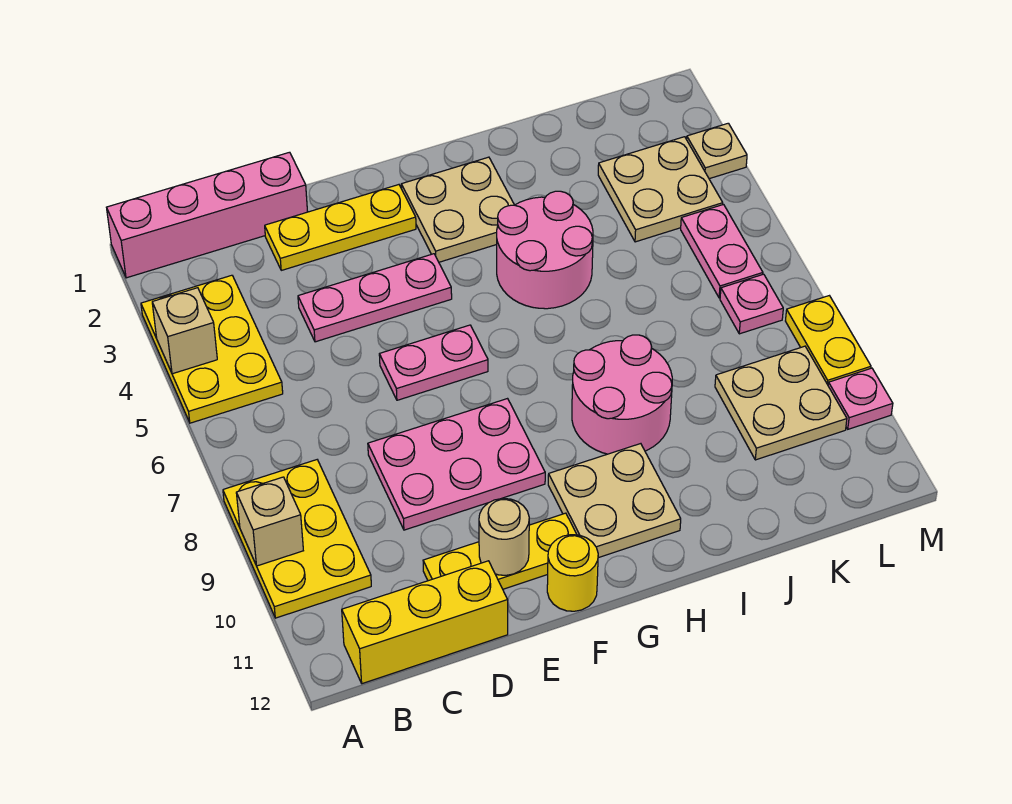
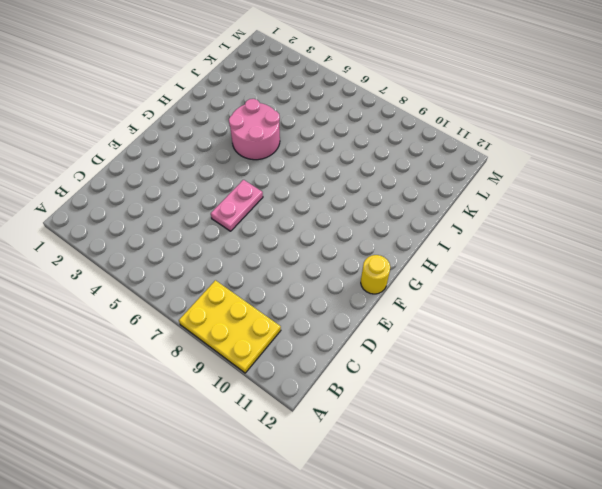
none -> pink brick A1:D1 level 1
none -> yellow plate A3:B5 level 1
none -> yellow brick B12:D12 level 1

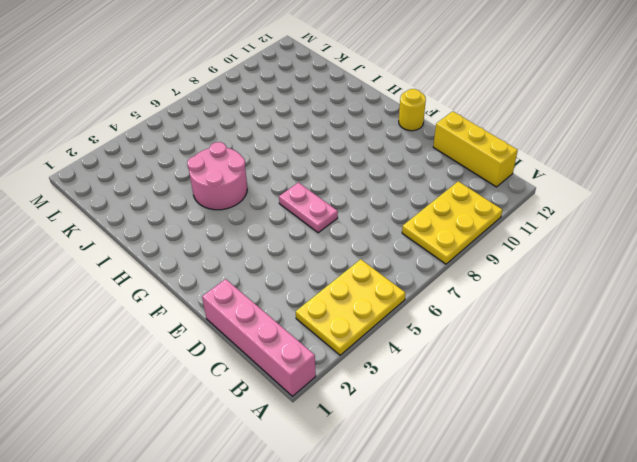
none -> yellow plate D2:F2 level 1
none -> pink plate D4:F4 level 1
none -> pink plate D8:F9 level 1

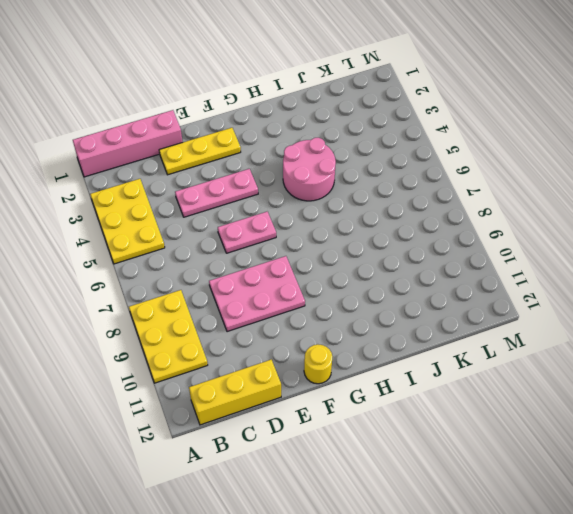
none -> yellow plate D11:F11 level 1
none -> tan plate G2:H3 level 1
none -> tan plate G10:H11 level 1

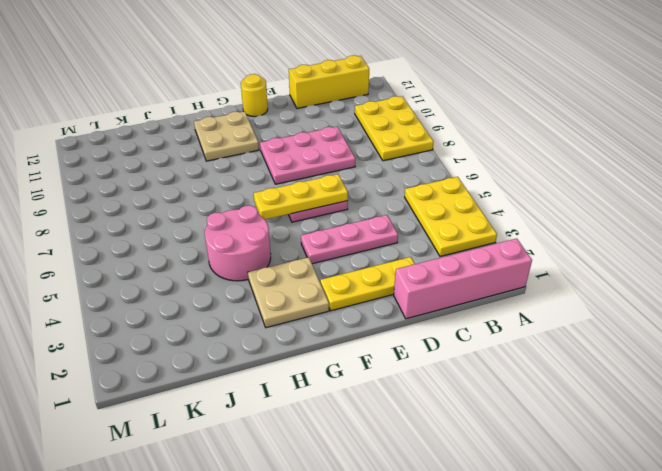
yellow plate E6:G6 level 2 -> yellow plate D11:F11 level 1
none -> pink round brick H8:I9 level 1
none -> tan plate K3:L4 level 1
none -> tan plate K9:L10 level 1

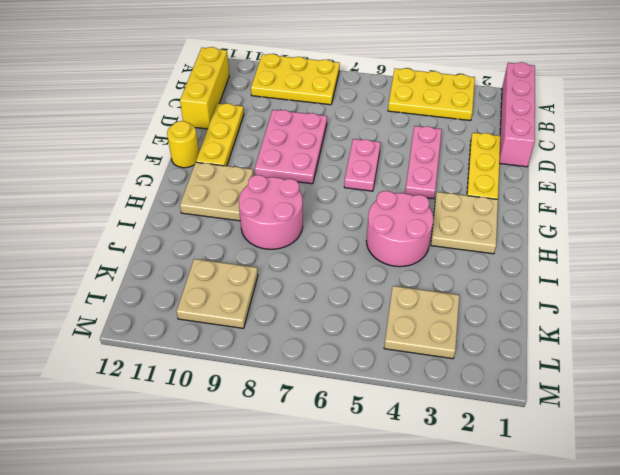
none -> pink plate L5:L6 level 1
none -> pink plate L7 level 1
none -> tan plate M3 level 1

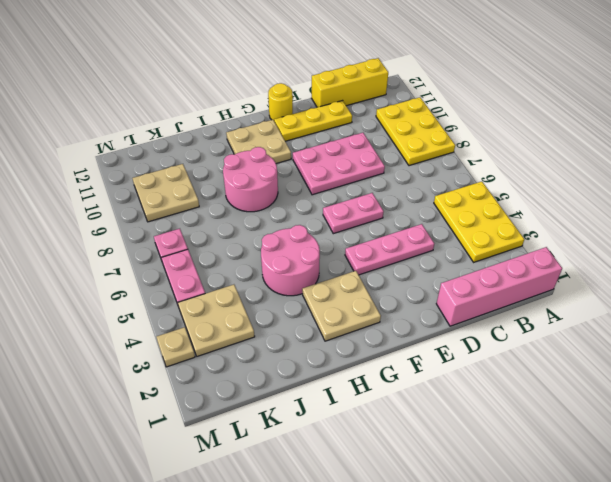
none -> yellow plate D2:F2 level 1
none -> yellow plate M8:M9 level 1
none -> pink plate M10 level 1

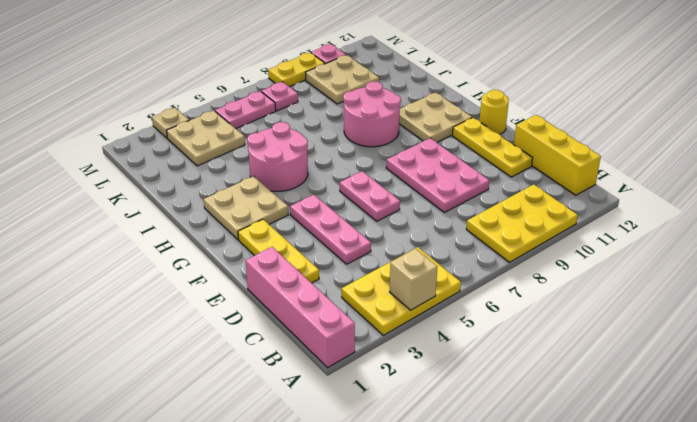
none -> tan brick A9 level 2
none -> tan round brick E11 level 2

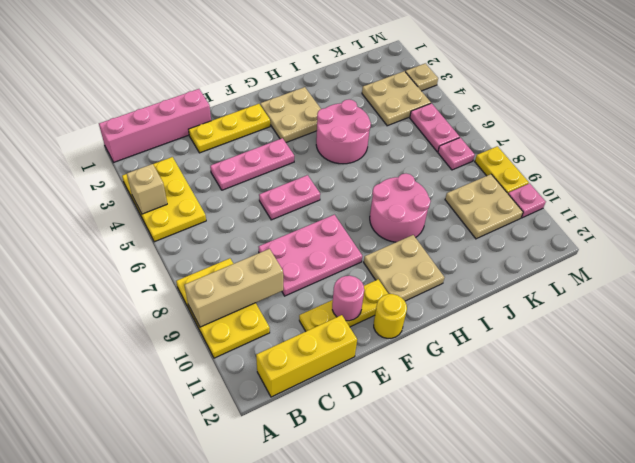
tan brick A9:C9 level 2 -> tan brick A9 level 2
pink round brick E11 level 2 -> tan round brick E11 level 2

